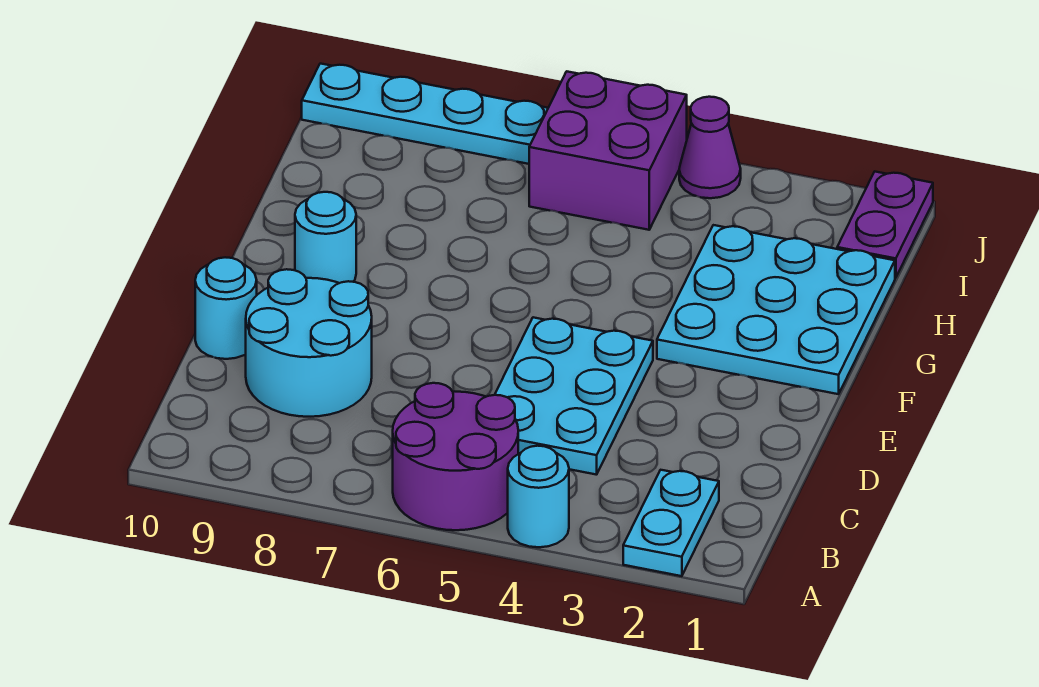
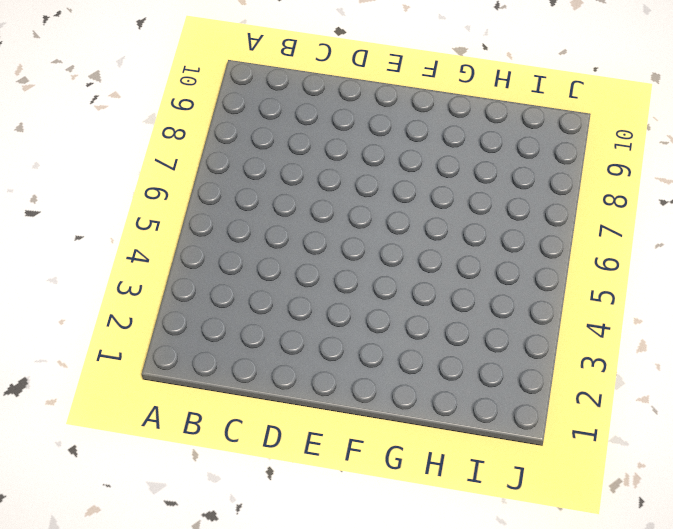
none -> cyan plate A2:B2 level 1
none -> cyan round brick A4 level 1
none -> purple round brick A5:B6 level 1

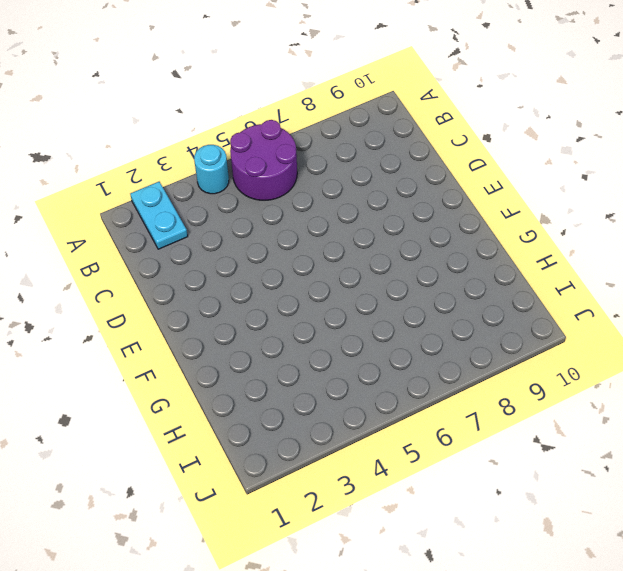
none -> cyan plate C4:E5 level 1
none -> cyan round brick C8:D9 level 1
none -> cyan round brick D10 level 1

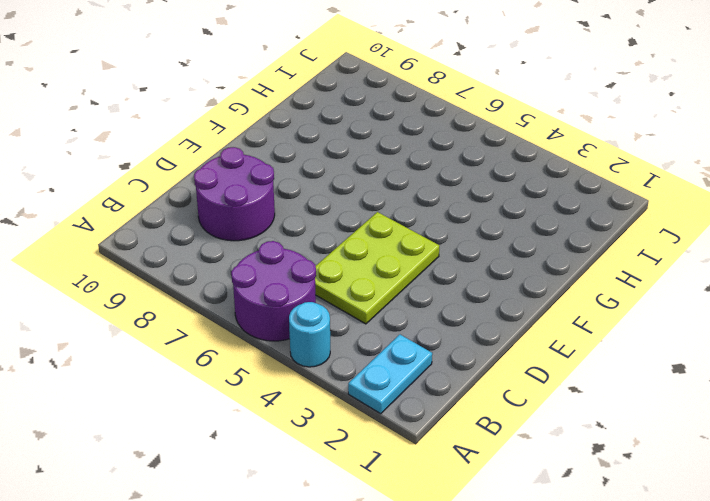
lime plate C4:E5 level 1 -> cyan plate C4:E5 level 1
purple round brick C8:D9 level 1 -> cyan round brick C8:D9 level 1
none -> cyan round brick D10 level 1
none -> cyan plate F1:H3 level 1
none -> cyan round brick F9 level 1

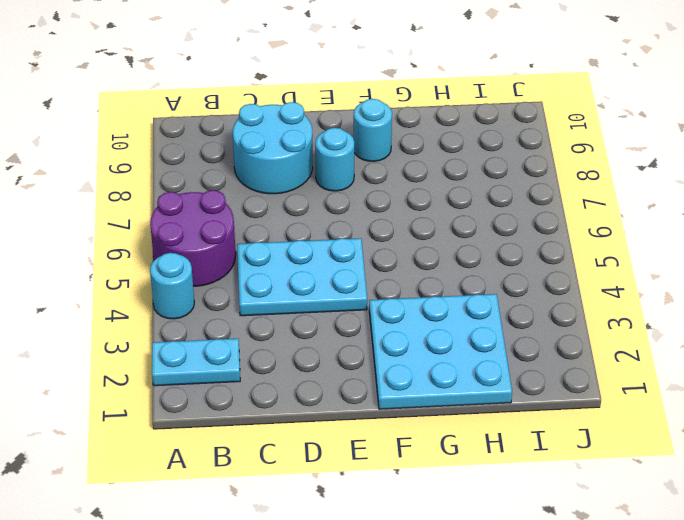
cyan round brick E8 level 1 -> cyan round brick D10 level 1
none -> purple plate I1:J1 level 1
none -> purple brick I5:J6 level 1
none -> purple cone J4 level 1

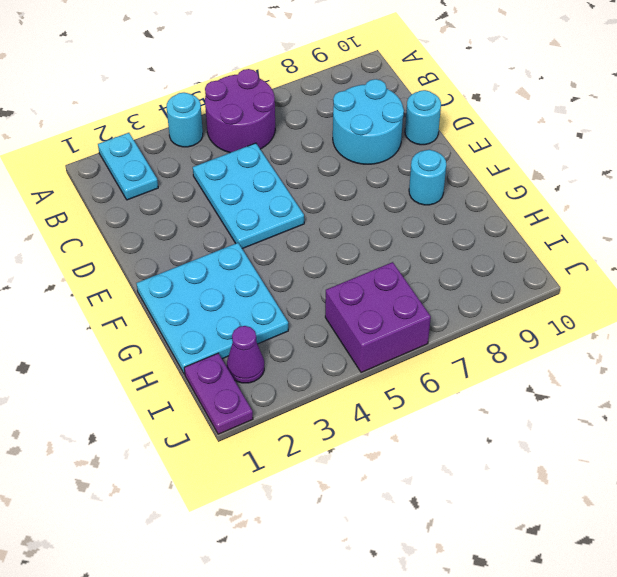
purple cone I2 level 1 -> purple cone J4 level 1
none -> cyan plate J7:J10 level 1

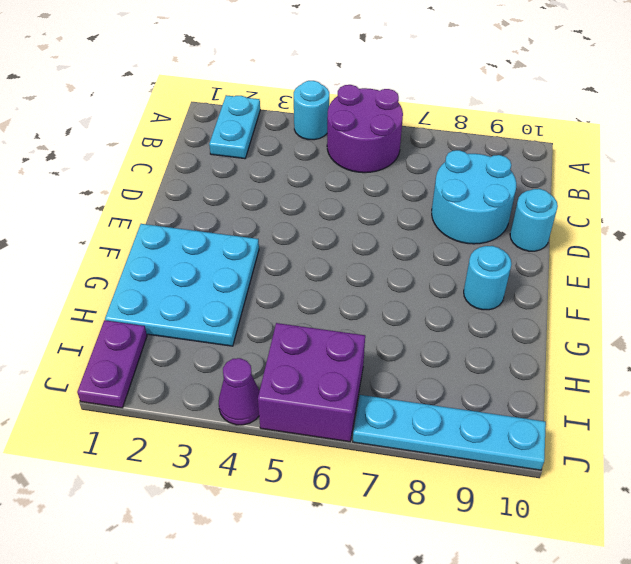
none -> cyan plate C4:E5 level 1

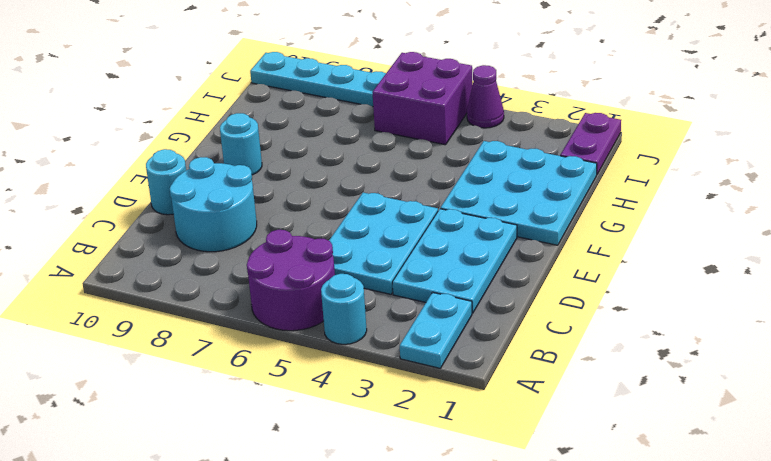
cyan plate C2:E3 level 1 -> none

